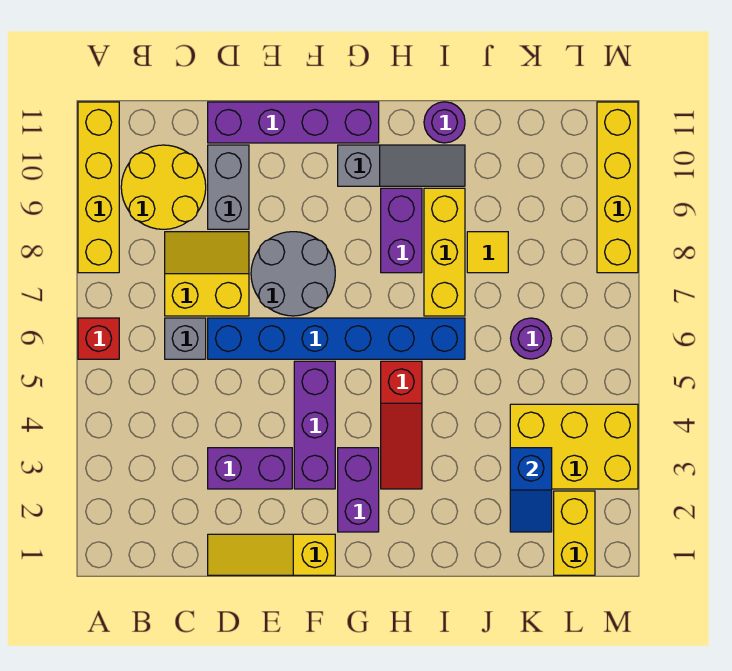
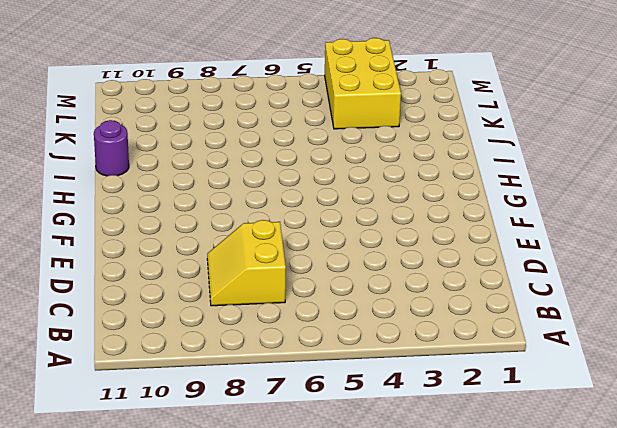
none -> red brick A6 level 1
none -> yellow brick A8:A11 level 1
none -> yellow round brick B9:C10 level 1

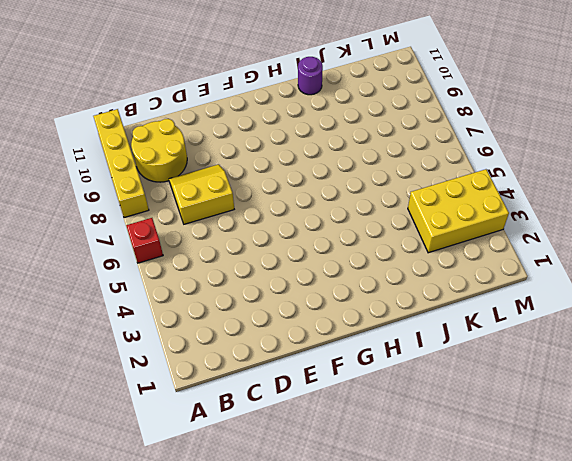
none -> grey brick C6 level 1
none -> yellow slope D1:F1 level 1 top F
none -> purple brick D3:E3 level 1

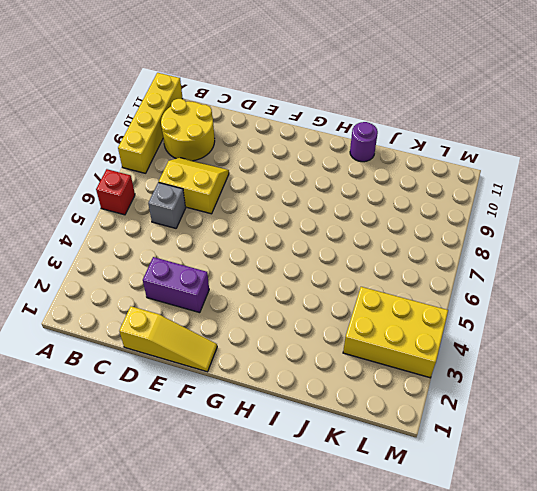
yellow slope D1:F1 level 1 top D -> yellow slope D1:F1 level 1 top F
none -> blue brick D6:I6 level 1
none -> grey brick D9:D10 level 1
none -> purple brick D11:G11 level 1

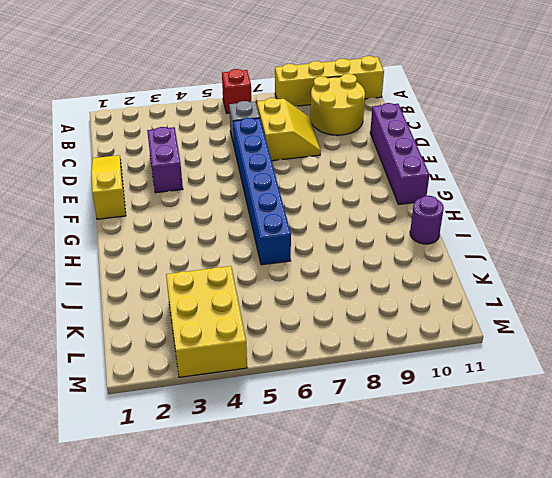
none -> grey brick D9:D10 level 1
none -> grey round brick E7:F8 level 1
none -> purple brick F3:F5 level 1

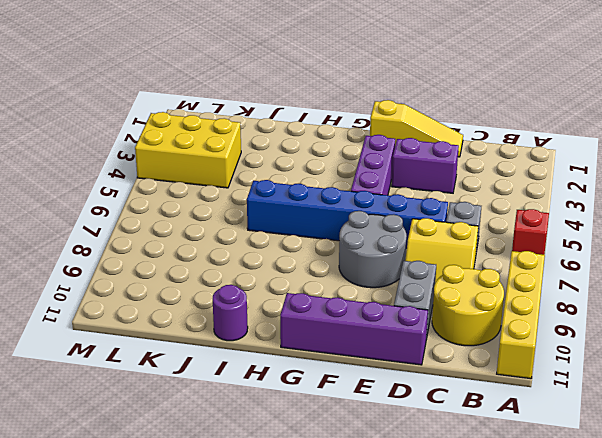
none -> purple brick G2:G3 level 1
none -> grey slope G10:I10 level 1 top G
none -> red slope H3:H5 level 1 top 5

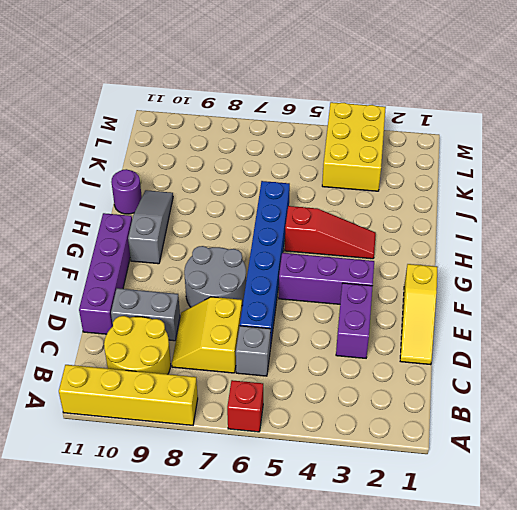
none -> purple brick G2:G3 level 1
none -> purple brick H8:H9 level 1
none -> yellow brick I7:I9 level 1

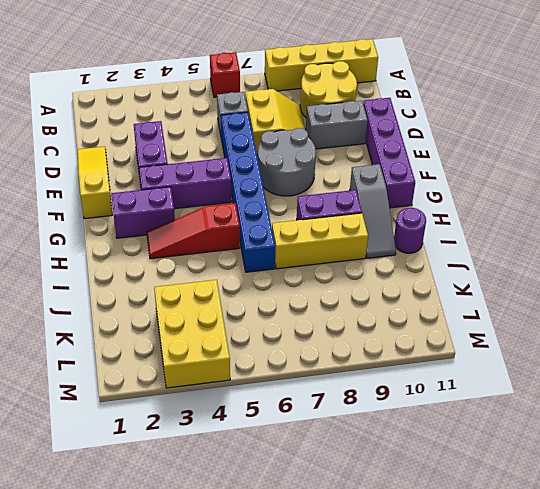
none -> yellow tile J8 level 1
none -> purple round brick K6 level 1
none -> yellow brick L1:L2 level 1

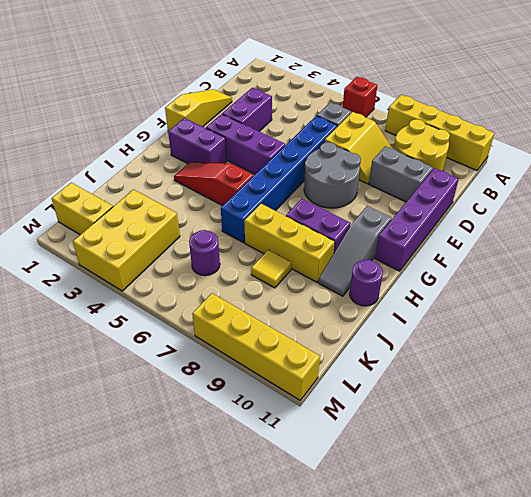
none -> blue slope K2:K3 level 2 top 3

